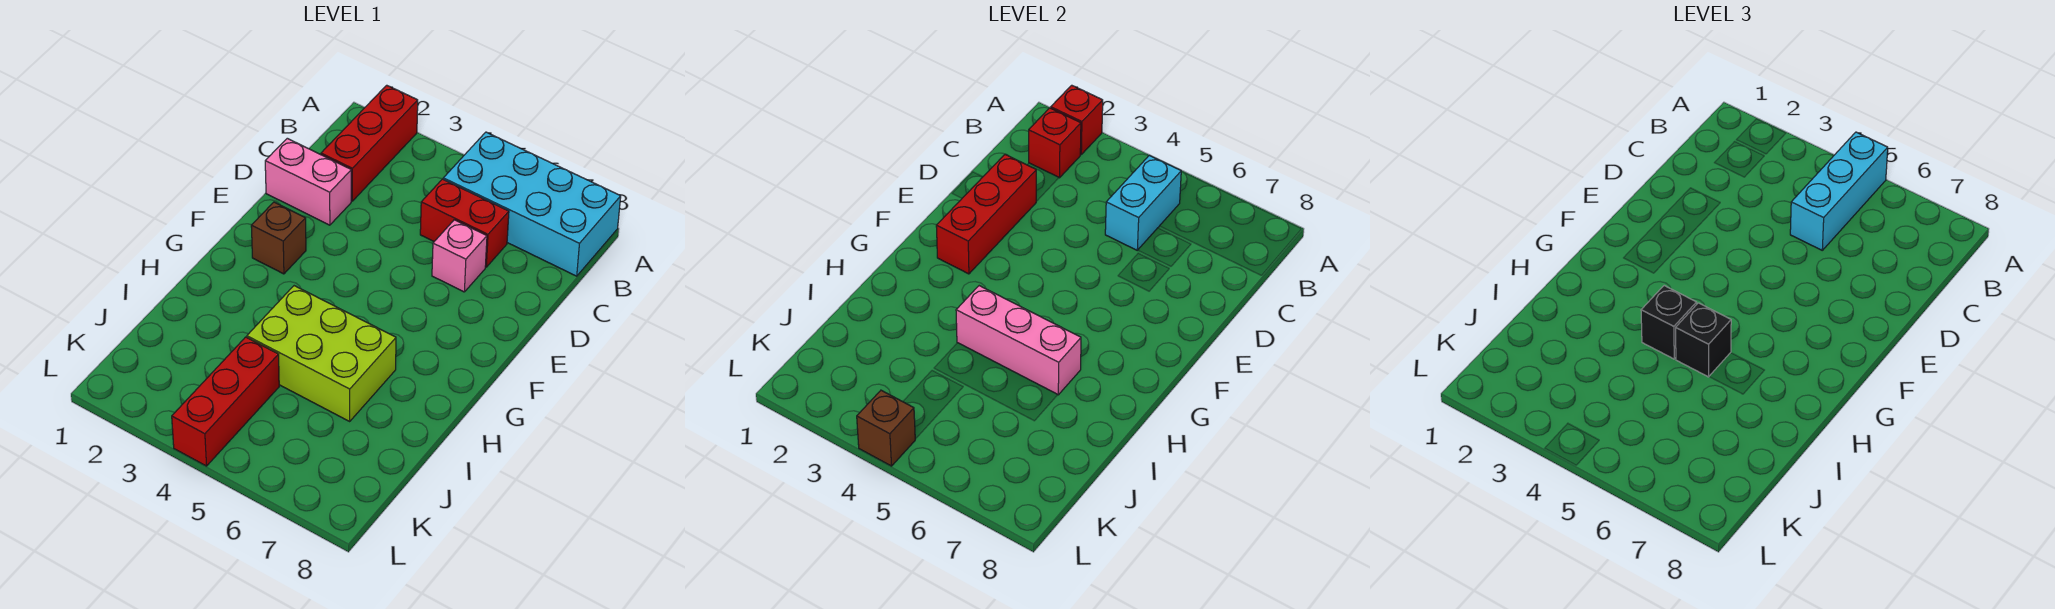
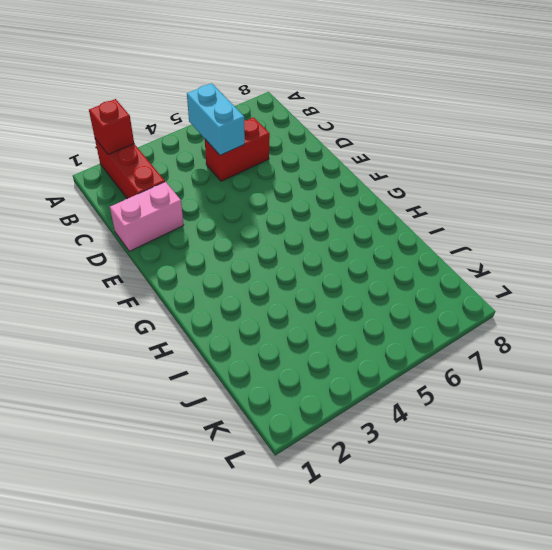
none -> cyan brick A5:B8 level 1
none -> pink brick D6 level 1
none -> brown brick F2 level 1

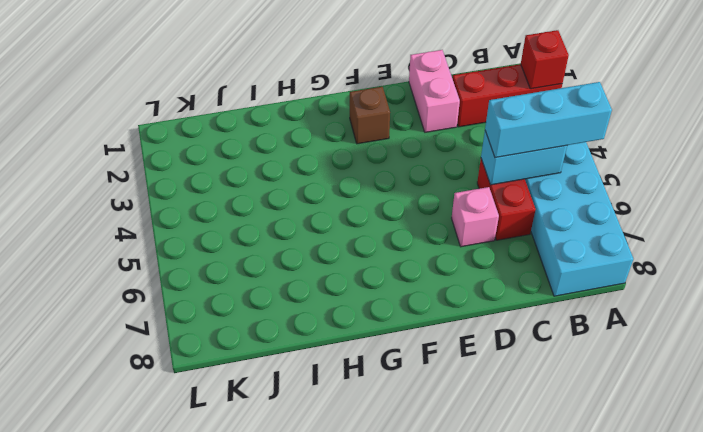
none -> lime brick H4:I6 level 1
none -> red brick J4:L4 level 1
none -> red brick B2 level 2

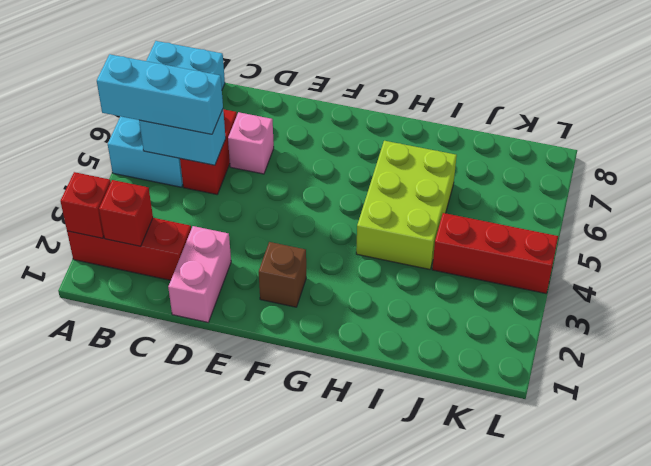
none -> red brick D2:F2 level 2
none -> pink brick H4:H6 level 2
none -> brown brick L4 level 2

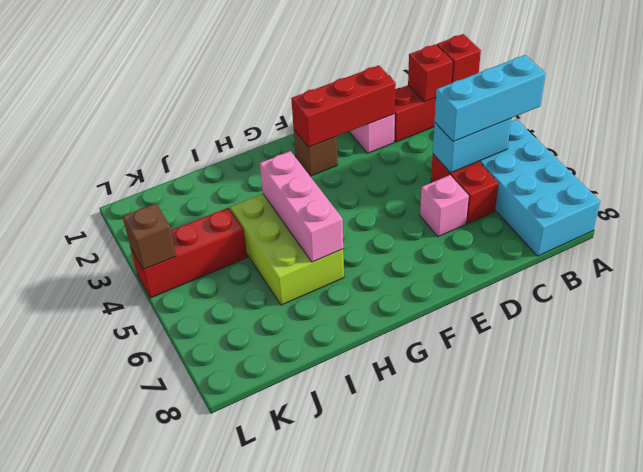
none -> black brick H4 level 3
none -> black brick H5 level 3

